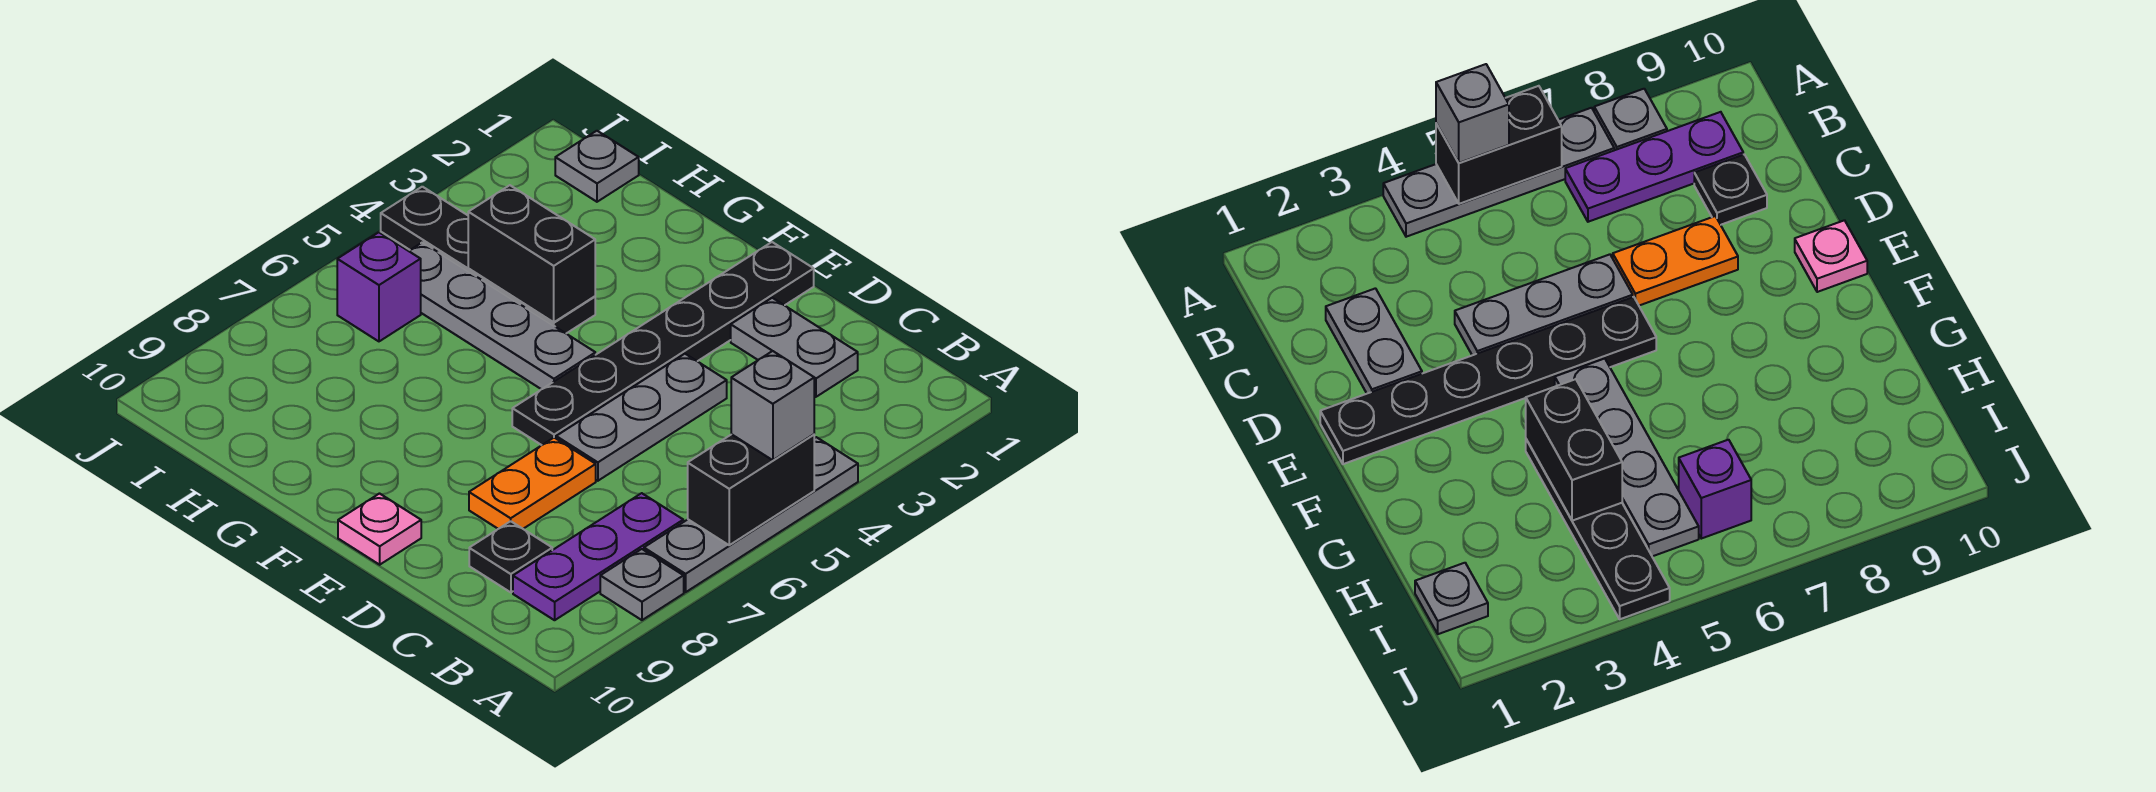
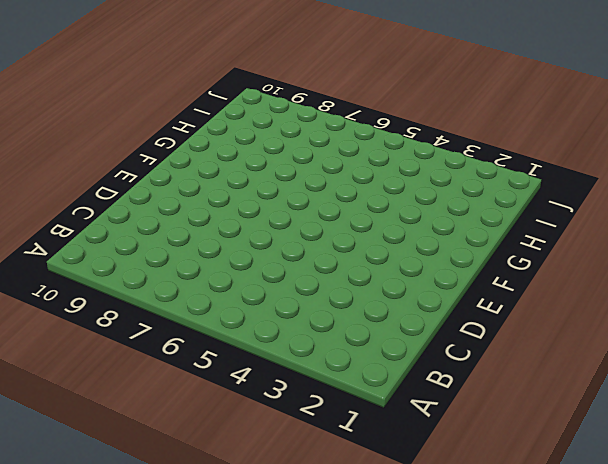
none -> grey plate A4:A7 level 1
none -> grey plate A8 level 1
none -> purple plate B7:B9 level 1

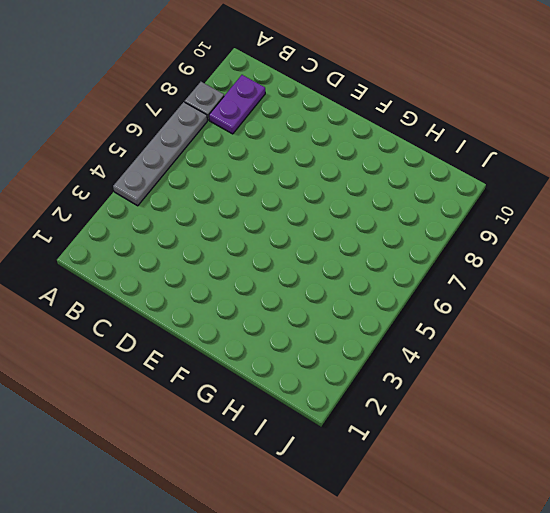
purple plate B8:B9 level 1 -> purple plate B7:B9 level 1
none -> grey plate C2:D2 level 1
none -> black plate C9 level 1
none -> grey plate D4:D6 level 1

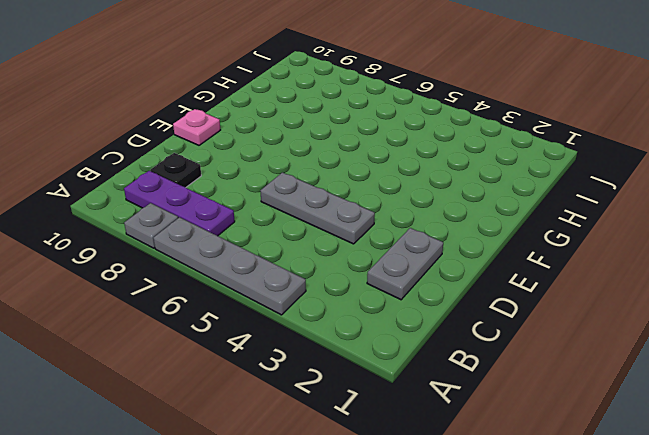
none -> orange plate D7:D8 level 1
none -> black plate E1:E6 level 1
none -> grey plate F5:I5 level 1

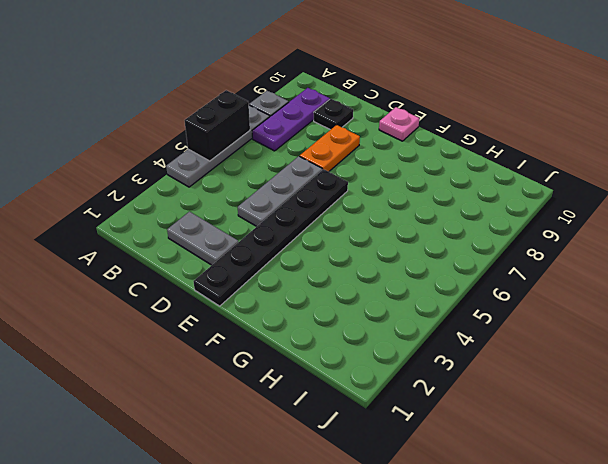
none -> grey plate F5:I5 level 1
none -> black plate G4:J4 level 1
none -> grey plate I1 level 1

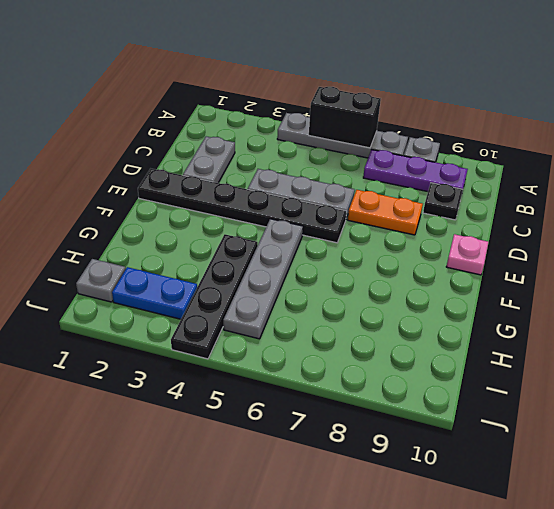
blue plate I2:I3 level 1 -> none
none -> purple brick I6 level 1
none -> black brick G4:H4 level 2
none -> grey brick A5 level 3

